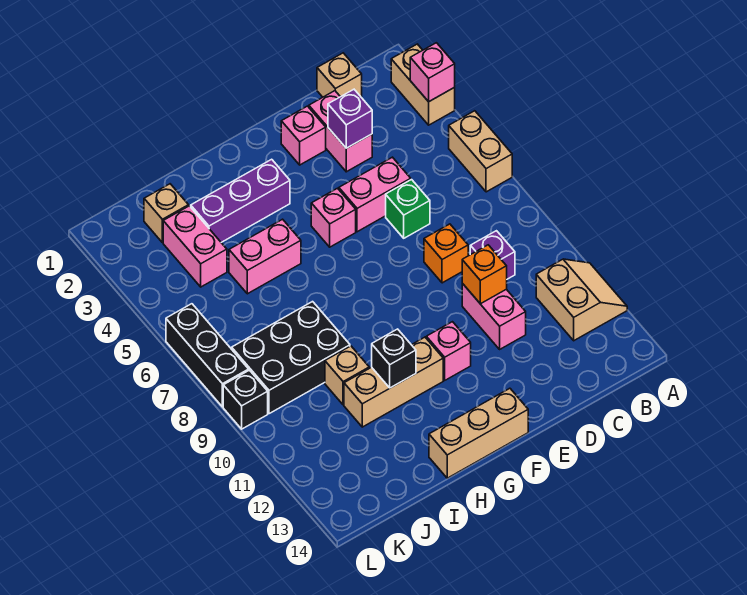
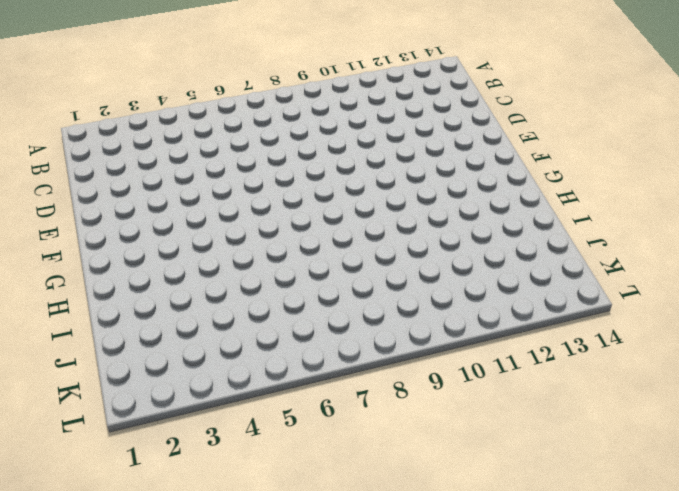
none -> tan brick A2:A3 level 1
none -> tan brick A5:A6 level 1
none -> tan slope A11:B12 level 1 top B

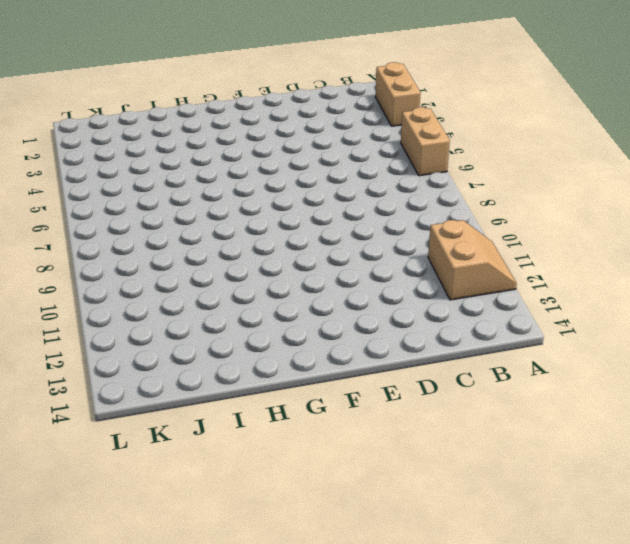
none -> tan brick C1 level 1
none -> purple brick C9 level 1
none -> pink brick D2:D3 level 1

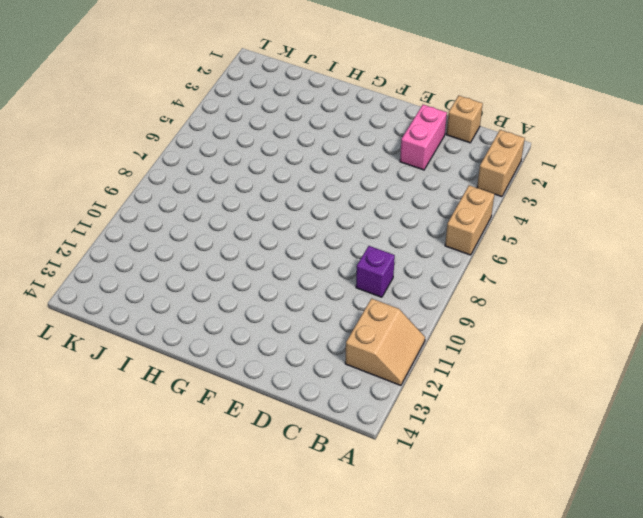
none -> pink brick D5:E5 level 1
none -> green brick D6 level 1
none -> orange brick D8 level 1

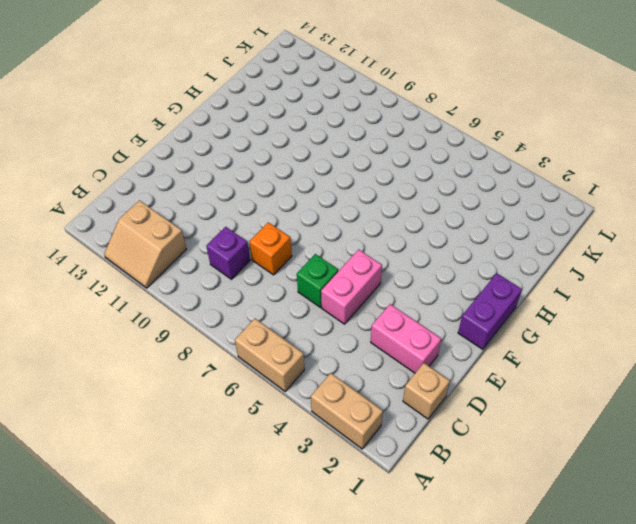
purple brick F1:G1 level 1 -> none
none -> pink brick D10:D11 level 1
none -> pink brick E2 level 1
none -> pink brick F5 level 1

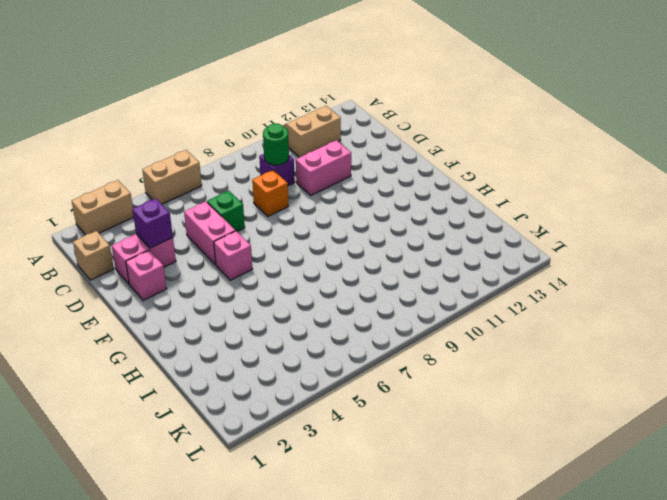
green round brick C9 level 2 -> none
none -> pink brick F11 level 1
none -> tan brick F14:H14 level 1
none -> purple brick G3:I3 level 1

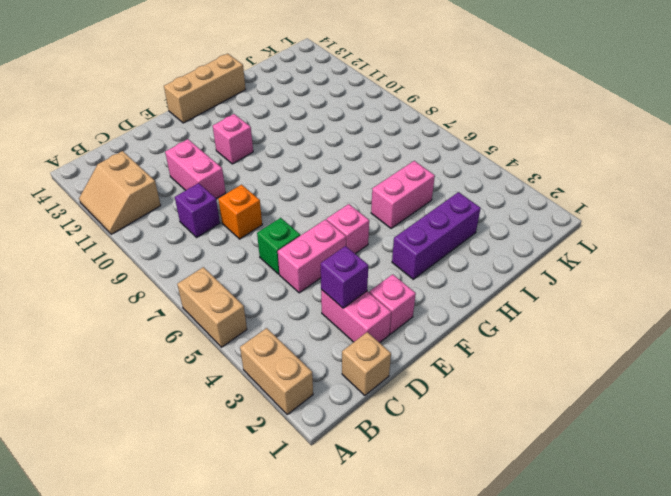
none -> tan brick G11:I11 level 1
none -> black brick I8:K9 level 1
none -> tan brick I10 level 1

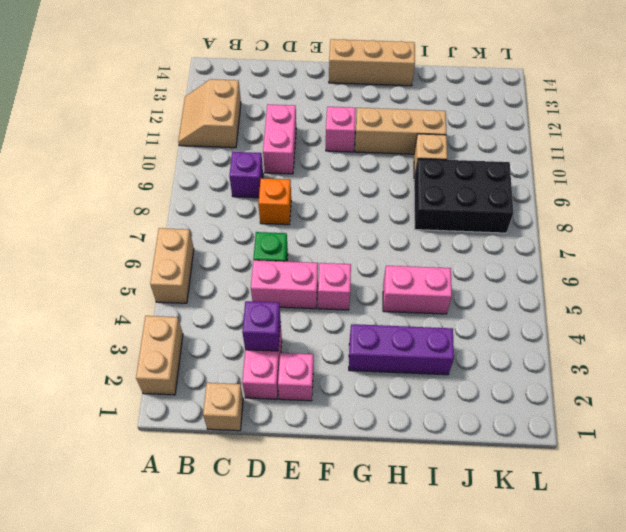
none -> tan brick J2 level 1
none -> pink brick J3:J4 level 1
none -> black brick L6:L8 level 1

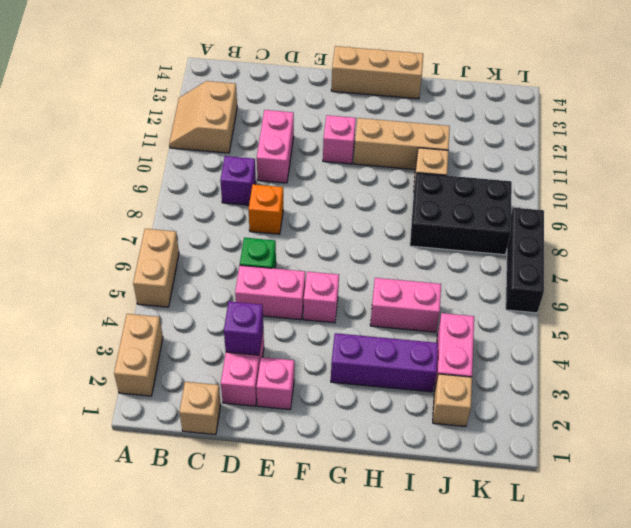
none -> black brick L9 level 1
none -> pink brick A3 level 2
none -> orange brick D10 level 2

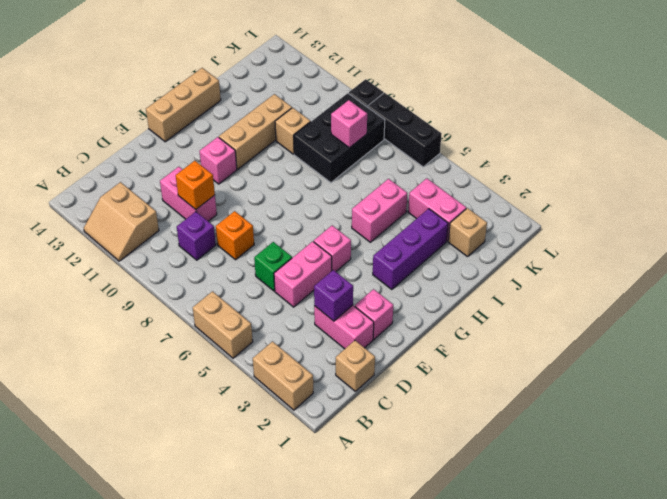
pink brick J8 level 2 -> pink brick A3 level 2
none -> black brick H11 level 2

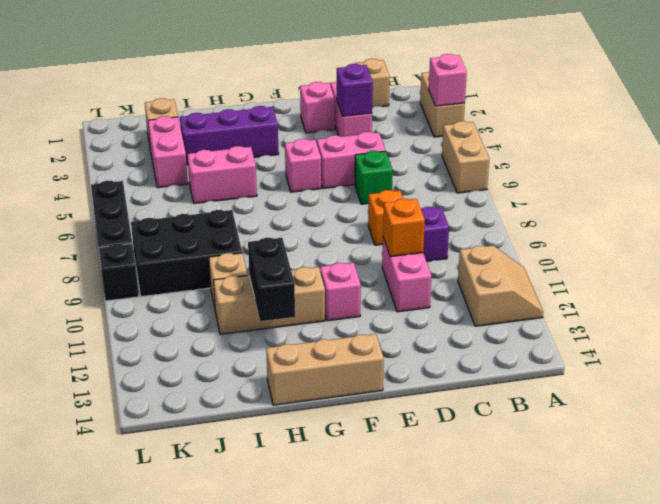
black brick H11:H12 level 2 -> black brick H11 level 2

